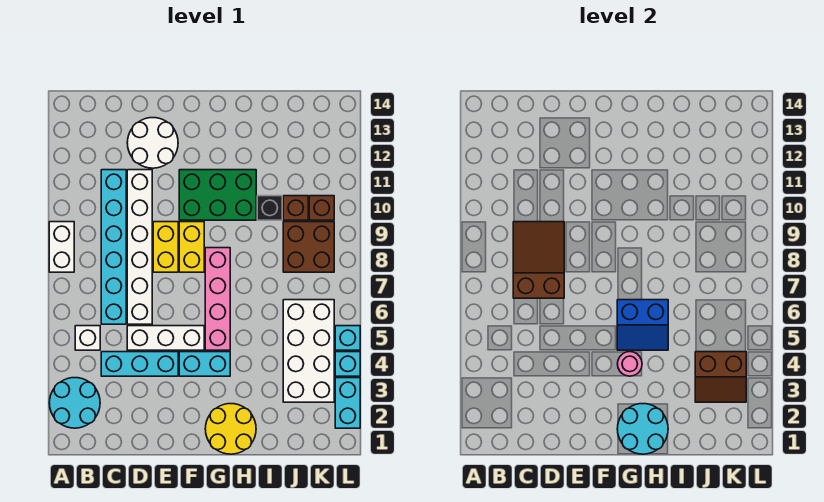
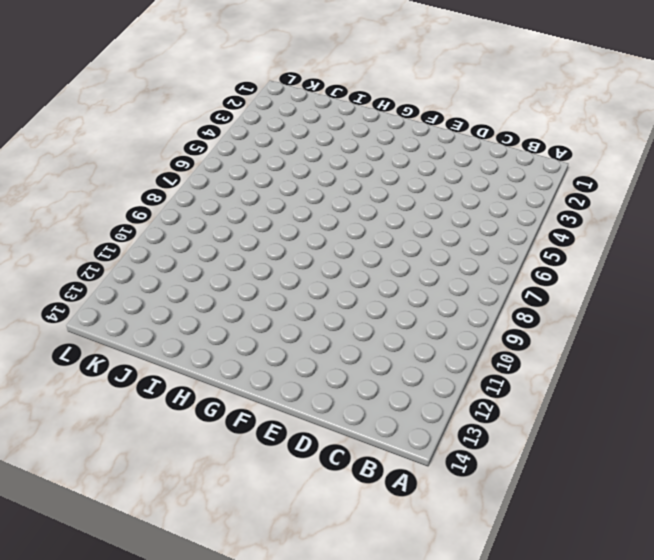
none -> cyan round brick A2:B3 level 1
none -> white brick A8:A9 level 1
none -> white brick B5 level 1

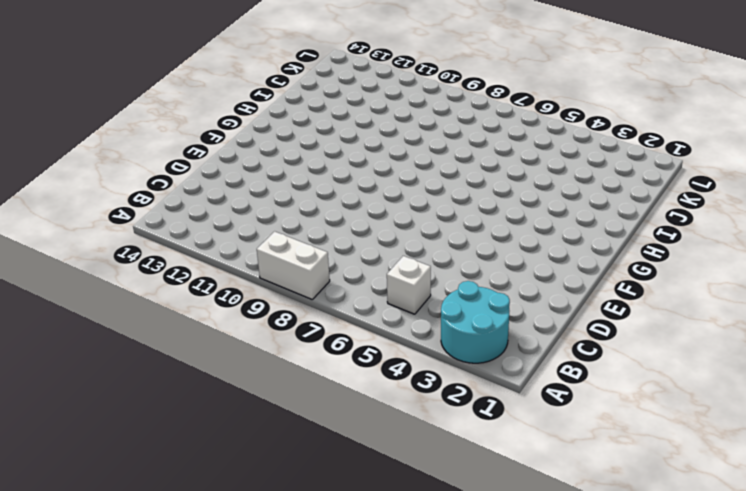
none -> cyan brick C4:E4 level 1
none -> cyan brick C6:C11 level 1
none -> white brick D5:F5 level 1

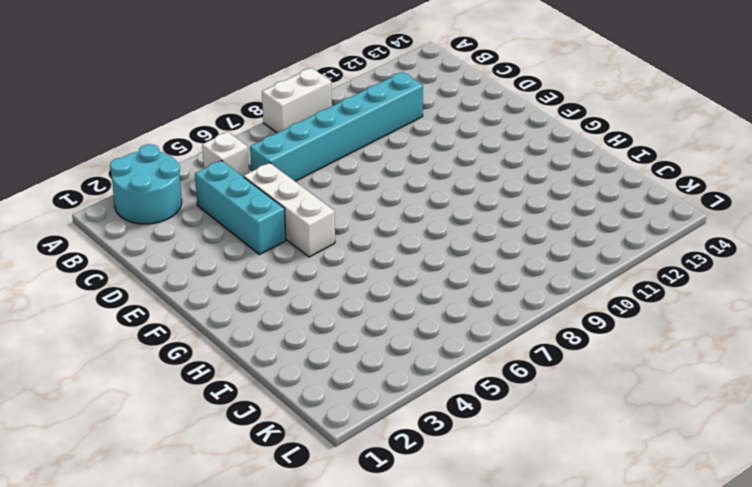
none -> white brick D6:D11 level 1
none -> white round brick D12:E13 level 1
none -> yellow brick E8:E9 level 1

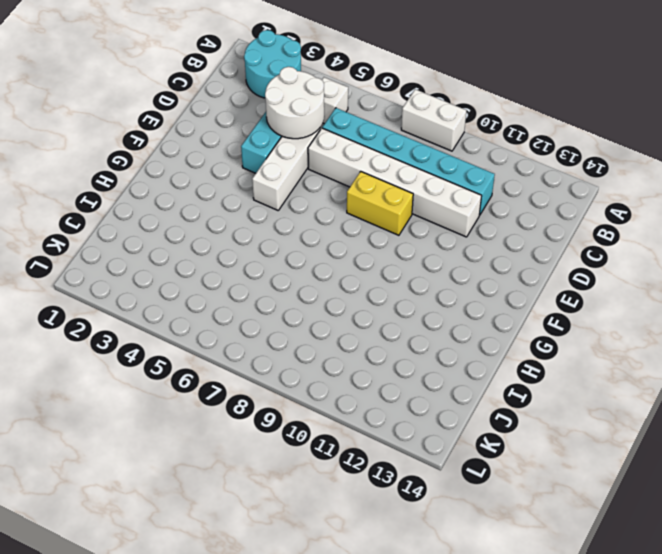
white round brick C4:D5 level 2 -> white round brick D12:E13 level 1
none -> cyan brick F4:G4 level 1
none -> yellow brick F8:F9 level 1
none -> green brick F10:H11 level 1

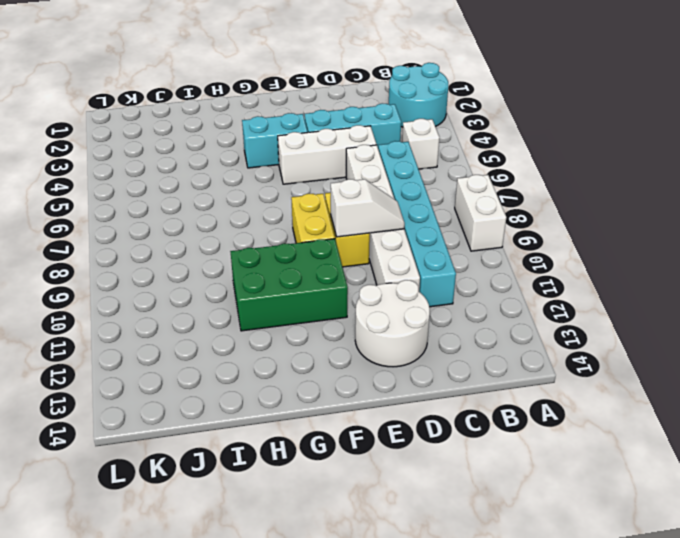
white slope D9:E9 level 2 top E -> brown slope C7:D9 level 2 top 7
none -> yellow round brick G1:H2 level 1
none -> pink brick G5:G8 level 1
none -> black brick I10 level 1

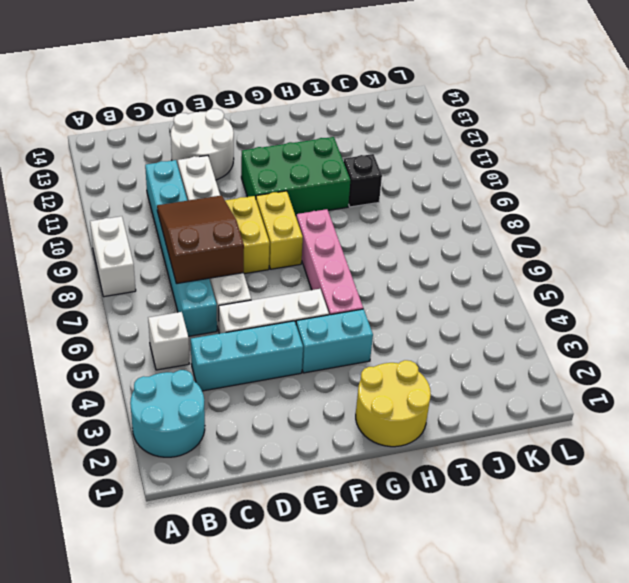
none -> white brick J3:K6 level 1
none -> brown brick J8:K9 level 1
none -> brown brick J10 level 1

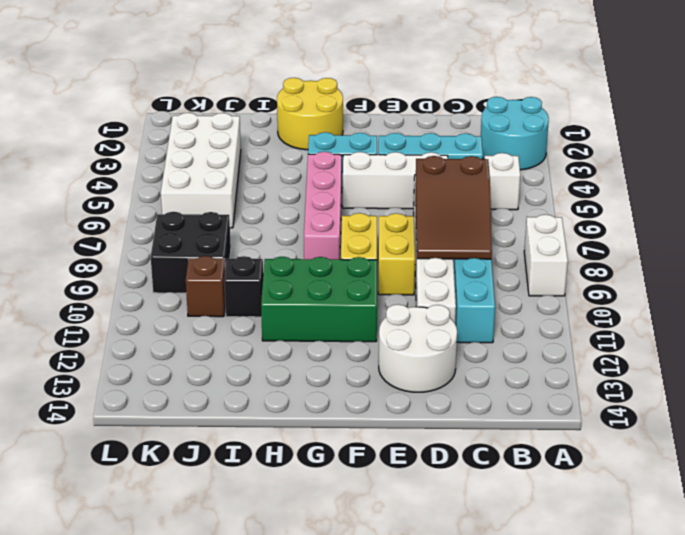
black brick J8:K9 level 1 -> brown brick J8:K9 level 1
none -> brown brick K10 level 1
none -> cyan brick L2:L3 level 1
none -> cyan brick L4 level 1

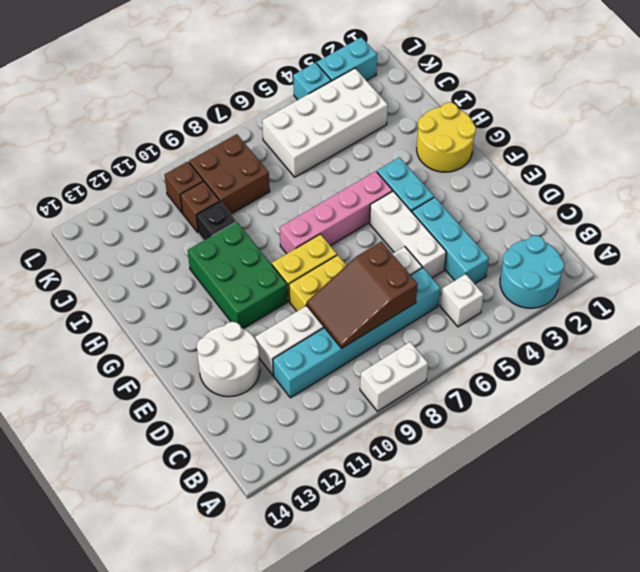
none -> cyan brick L5 level 1
none -> cyan round brick G1:H2 level 2
none -> pink round brick G4 level 2

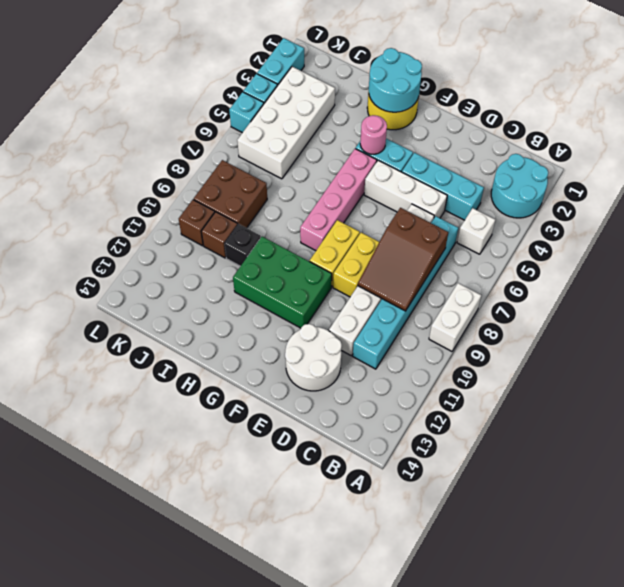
none -> blue slope G5:H6 level 2 top 6
none -> brown slope J3:K4 level 2 top 4

